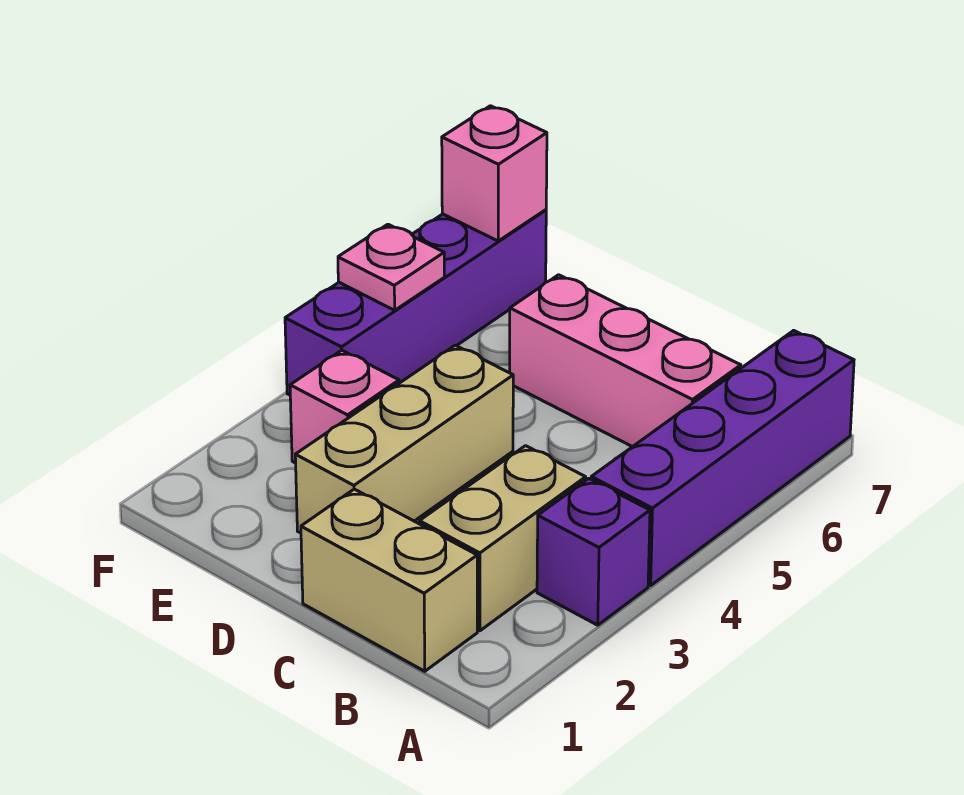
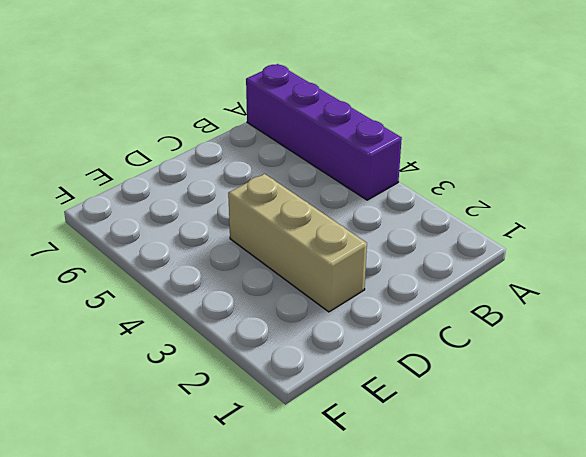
none -> purple brick A3 level 1
none -> tan brick B1:C1 level 1

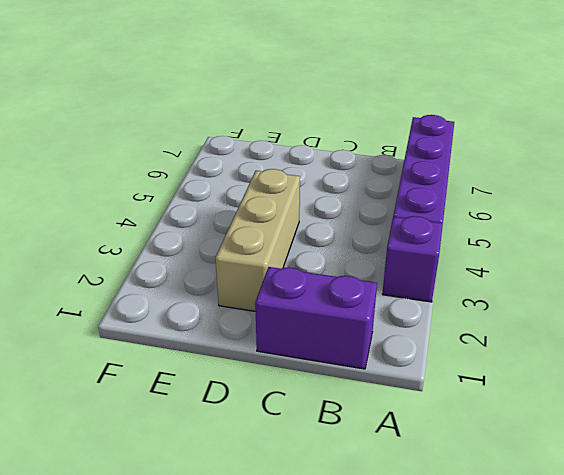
purple brick B1:C1 level 1 -> tan brick B1:C1 level 1
none -> tan brick B2:B3 level 1
none -> pink brick B6:D6 level 1

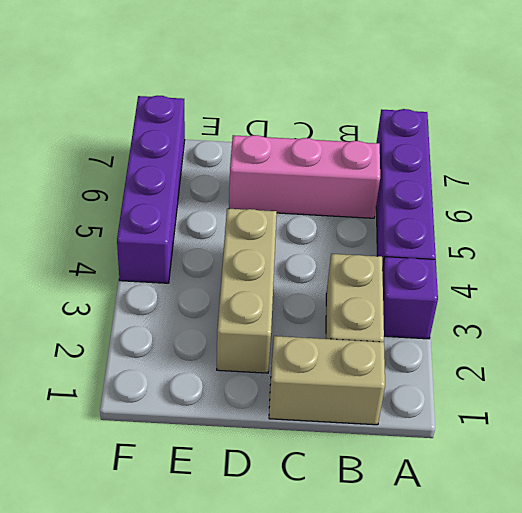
none -> pink brick E3 level 1
none -> pink plate F5 level 2

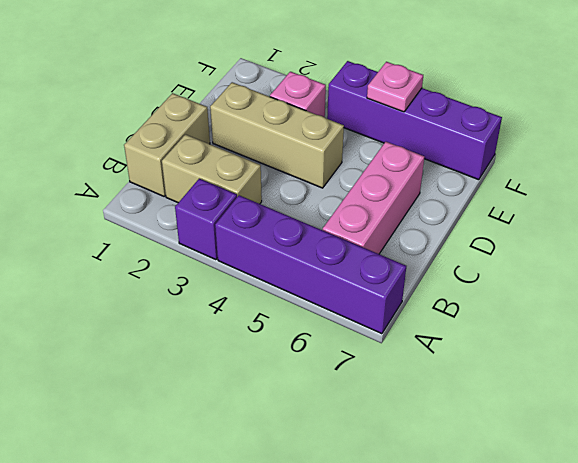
none -> pink brick F7 level 2

